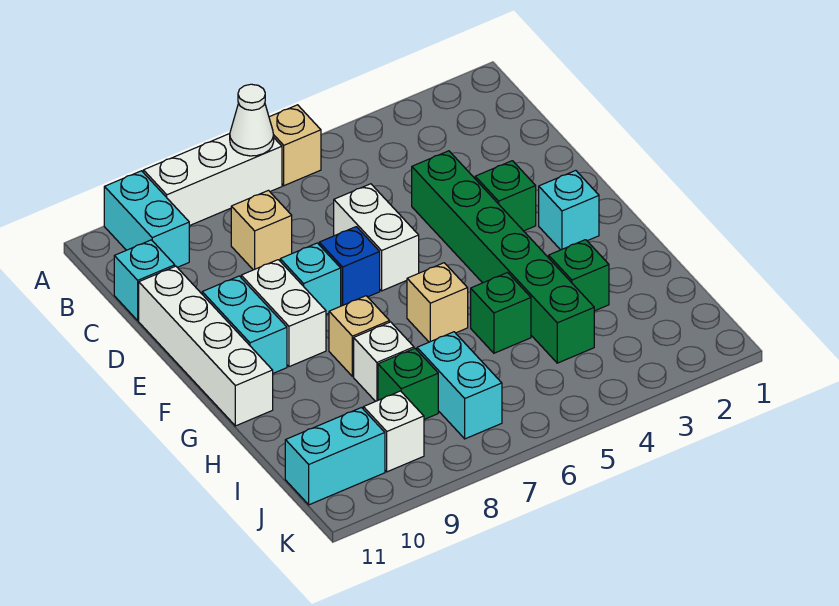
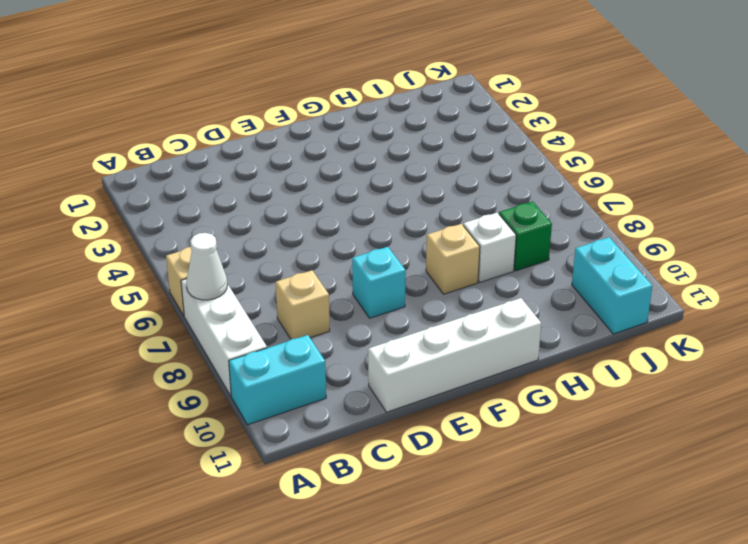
none -> cyan brick C11 level 1
none -> green brick D4:I4 level 1
none -> white brick D6:E6 level 1

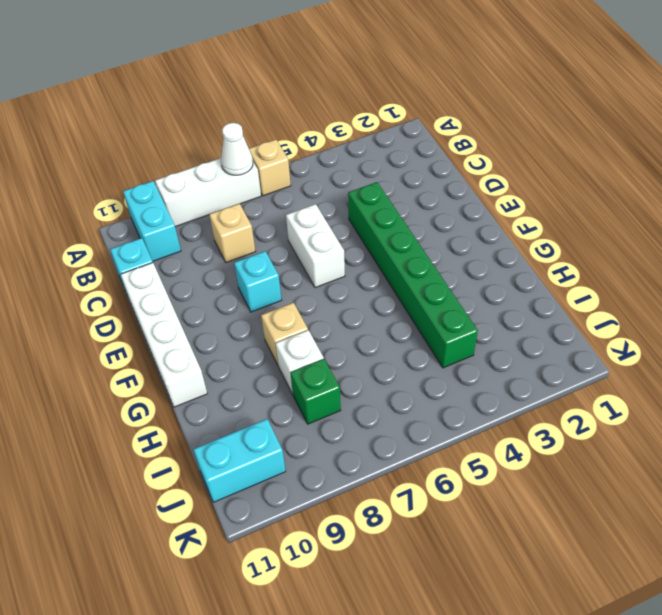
none -> green brick E3 level 1
none -> blue brick E7 level 1
none -> white brick E9:F9 level 1

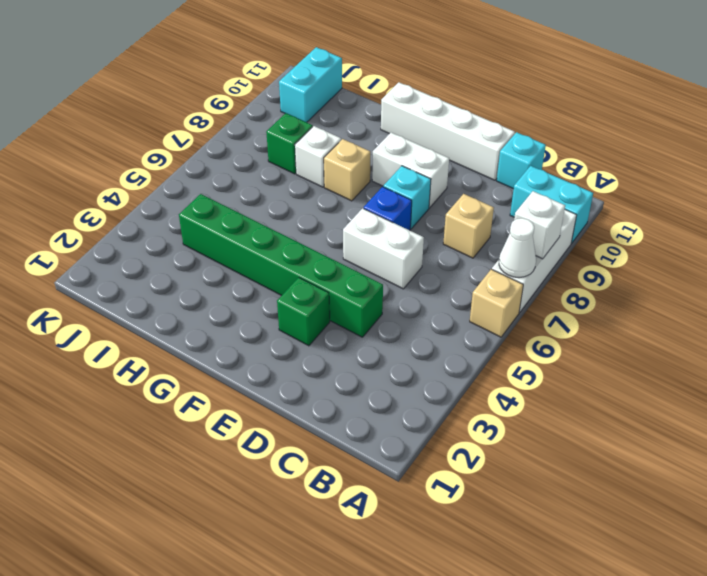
white brick A8 level 2 -> white brick J9 level 1
none -> cyan brick E10:F10 level 1
none -> cyan brick F2 level 1
none -> tan brick G6 level 1

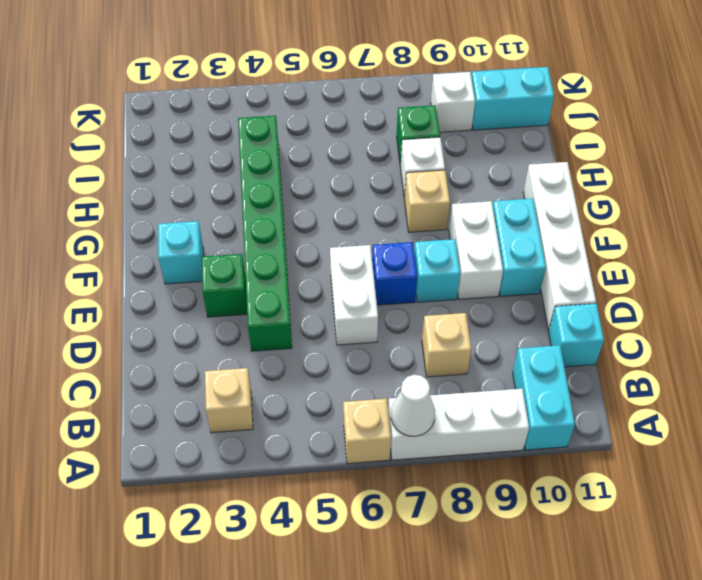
tan brick B3 level 1 -> tan brick G6 level 1
none -> green brick H3 level 1
none -> green brick H5 level 1
none -> cyan brick I7:J7 level 1

